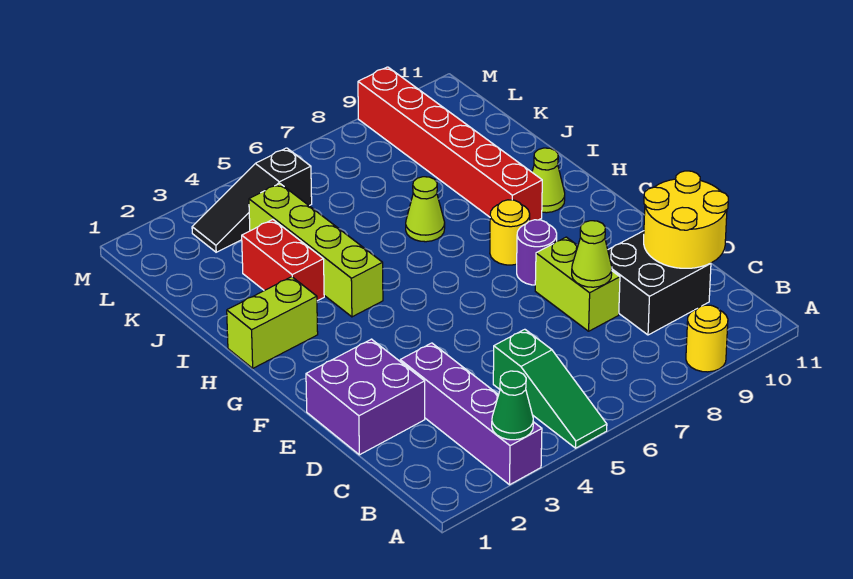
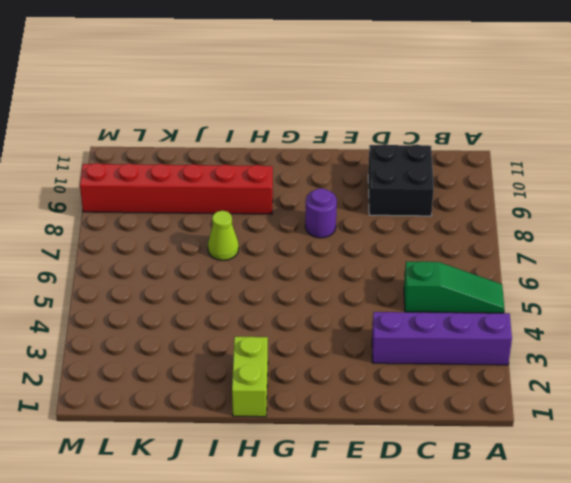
none -> yellow round brick A9 level 1
none -> purple brick D1:E2 level 1
none -> lime brick D8:E8 level 1

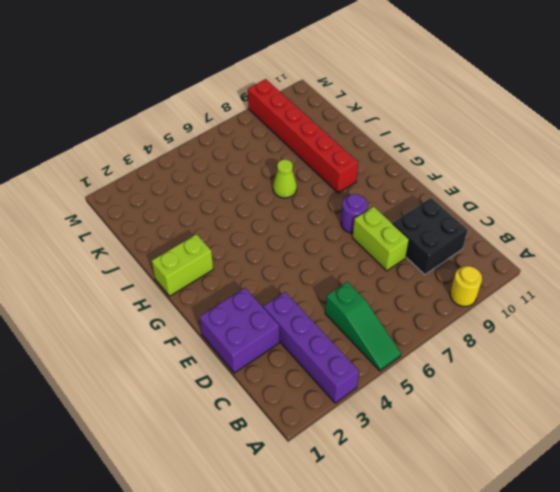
none -> yellow round brick G8 level 1
none -> lime brick H4:K4 level 1
none -> lime cone H10 level 1

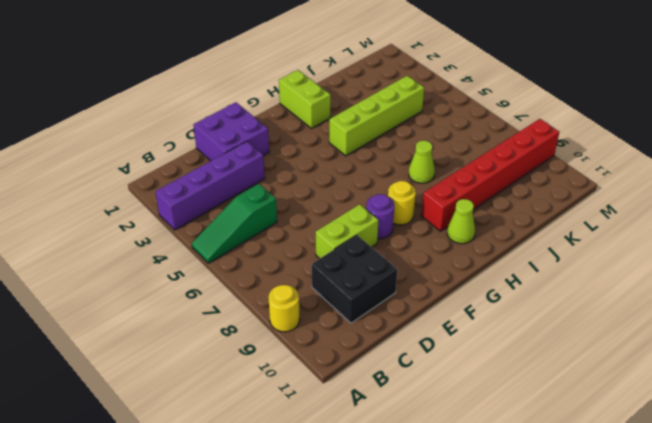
none -> red brick I3:J3 level 1
none -> black slope L3:L5 level 1 top 5
none -> green cone A3 level 2

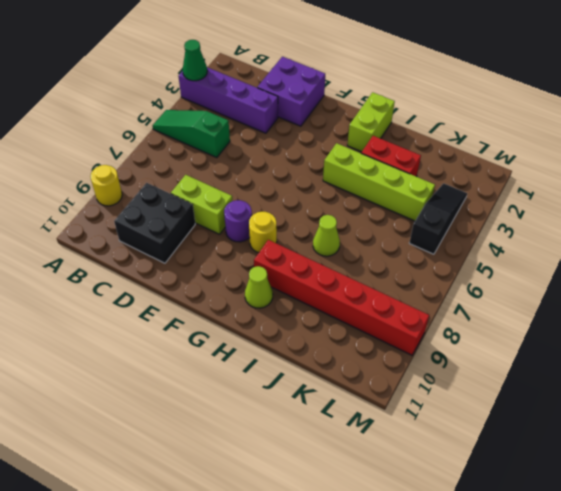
none -> yellow round brick C10:D11 level 2
none -> lime cone D8 level 2

